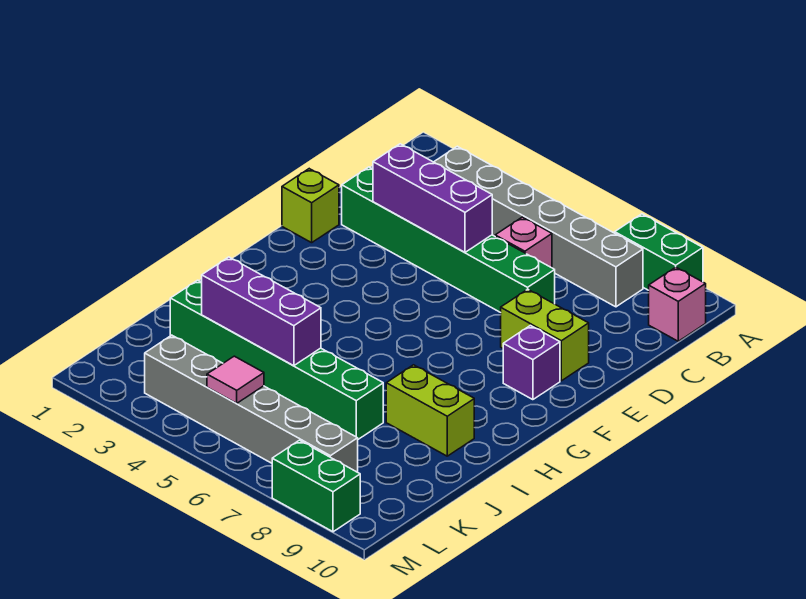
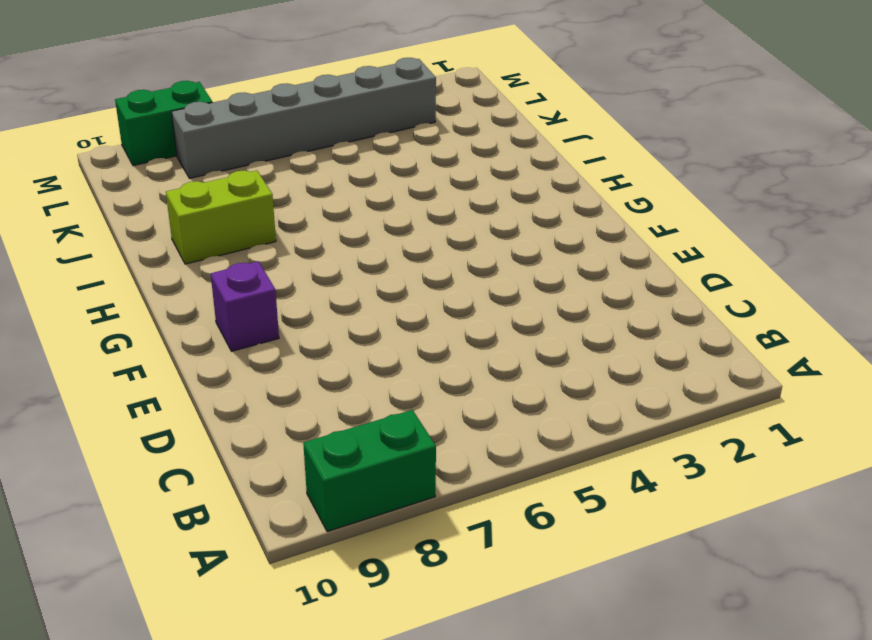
none -> grey brick B3:B8 level 1
none -> pink brick B10 level 1
none -> pink brick C6 level 1

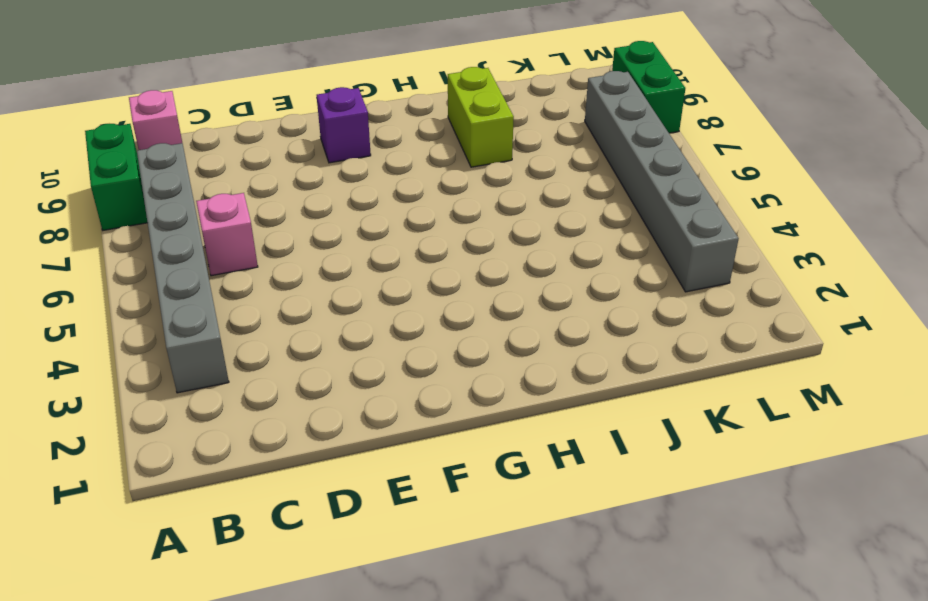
none -> green brick D2:D7 level 1
none -> lime brick E1 level 1
none -> lime brick E8:E9 level 1

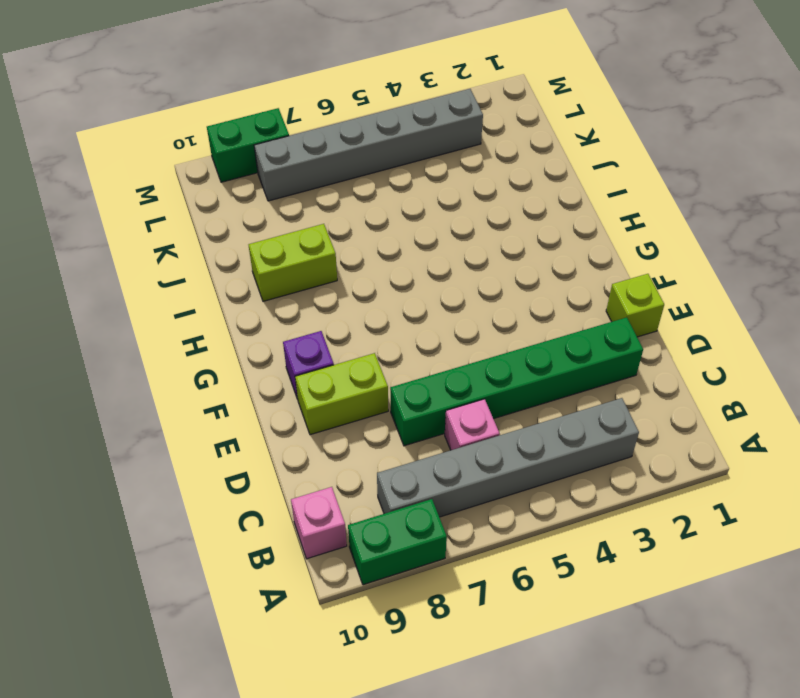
none -> green brick J2:J7 level 1
none -> purple brick D3:D5 level 2
none -> purple brick J3:J5 level 2

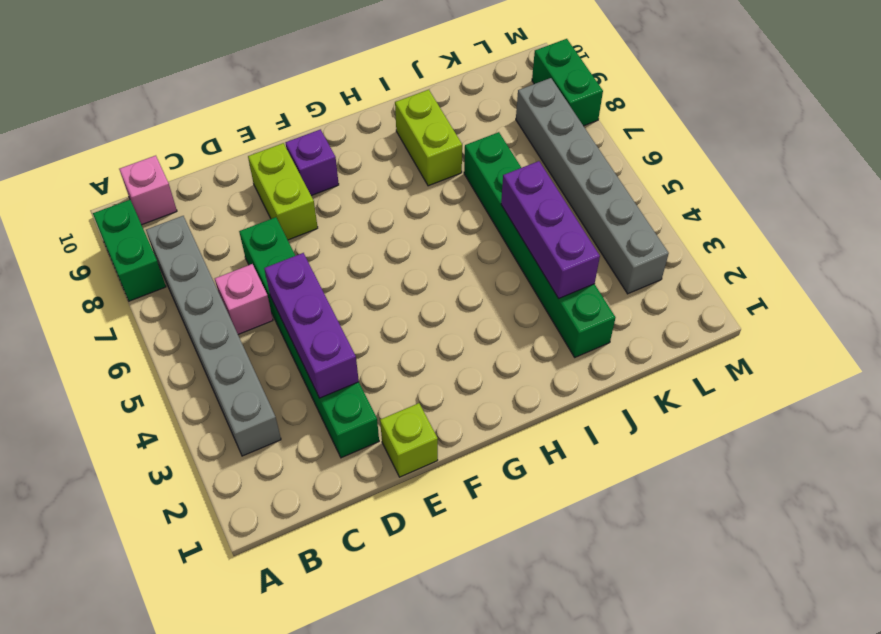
none -> pink tile L5 level 2

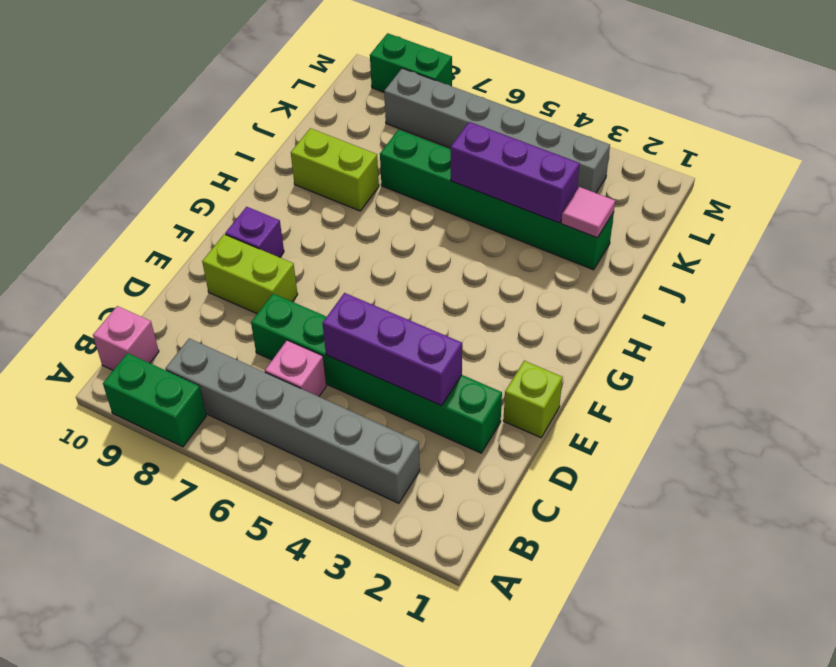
pink tile J2 level 2 -> pink tile L5 level 2

